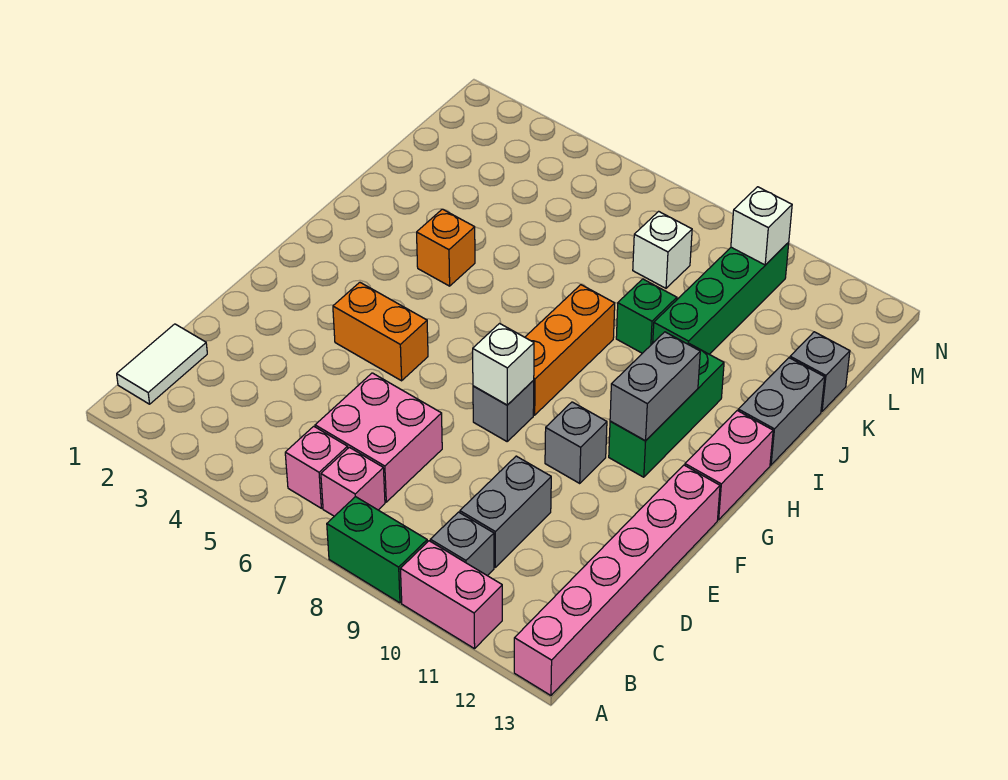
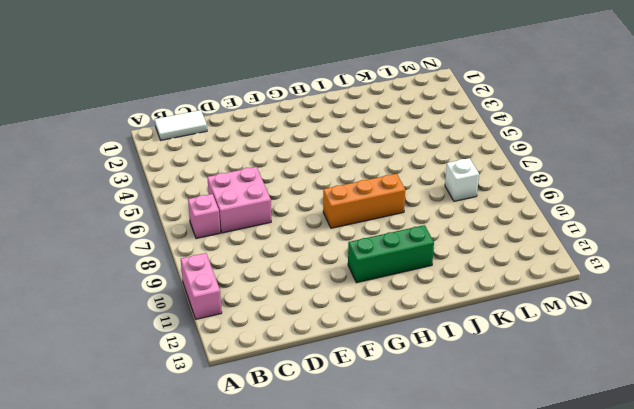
none -> green brick A8:A9 level 1
none -> pink brick A13:F13 level 1
none -> pink brick B6 level 1

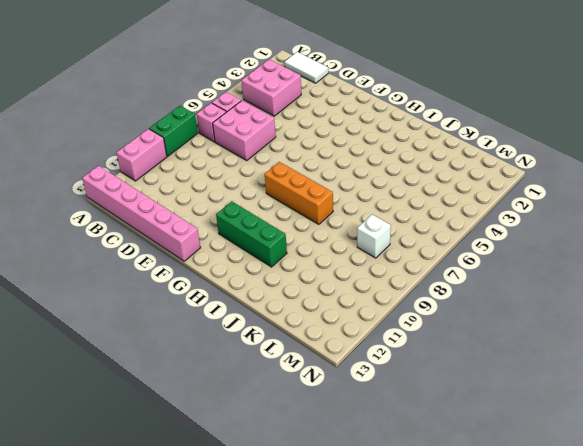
pink brick B3:C4 level 1 -> none
none -> grey brick B10 level 1
none -> grey brick C10:D10 level 1
none -> orange brick F4:F5 level 1

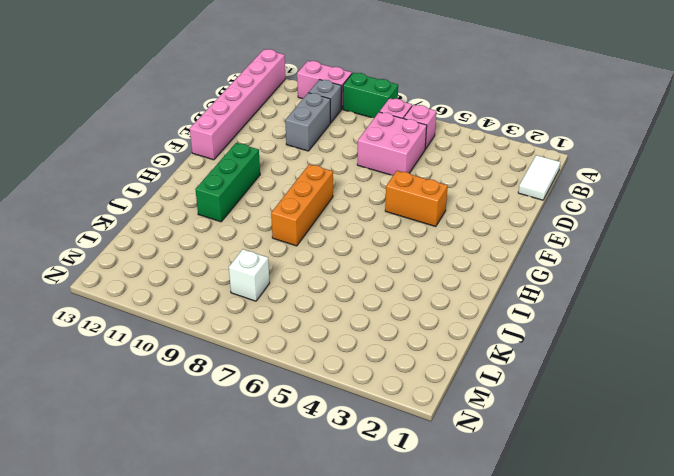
none -> grey brick F8 level 1
none -> grey brick F10 level 1
none -> pink brick G13:H13 level 1

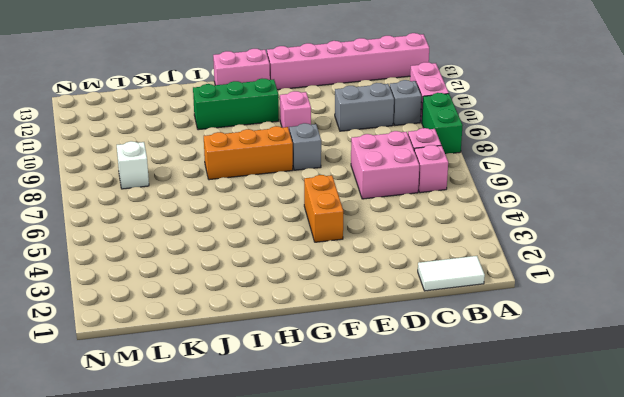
pink brick F10 level 1 -> grey brick F10 level 1
none -> orange brick I4 level 1
none -> grey brick I13:J13 level 1
none -> green brick J9 level 1

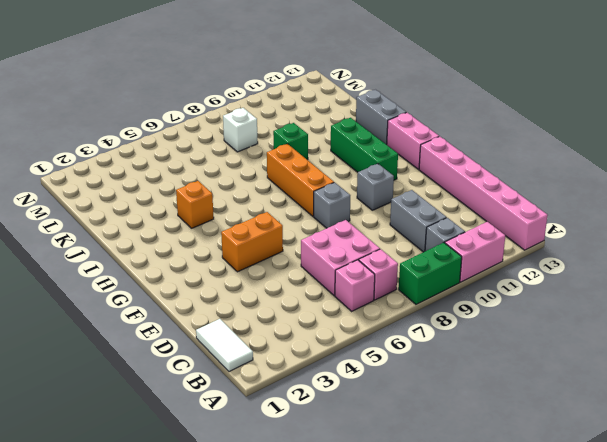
none -> green brick J10:M10 level 1
none -> grey brick K13 level 1
none -> white brick F8 level 2

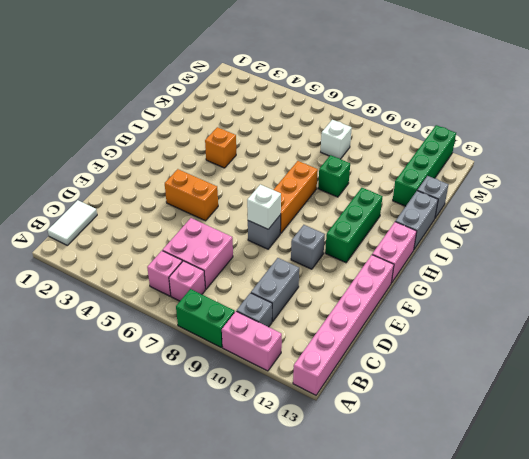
green brick K12:N12 level 1 -> green brick J10:M10 level 1
none -> grey brick G11:H11 level 2
none -> white brick M10 level 2

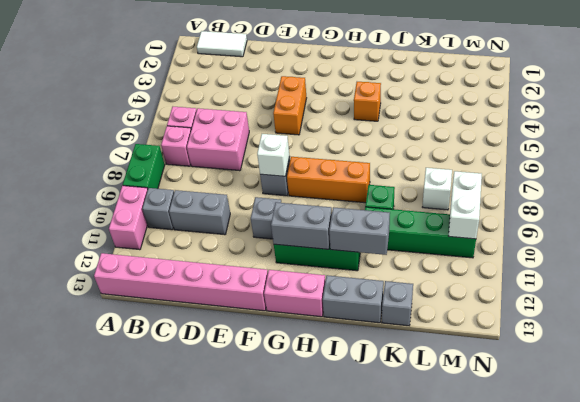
grey brick I11:J11 level 2 -> none
white brick M9:M10 level 2 -> white brick M10 level 2

